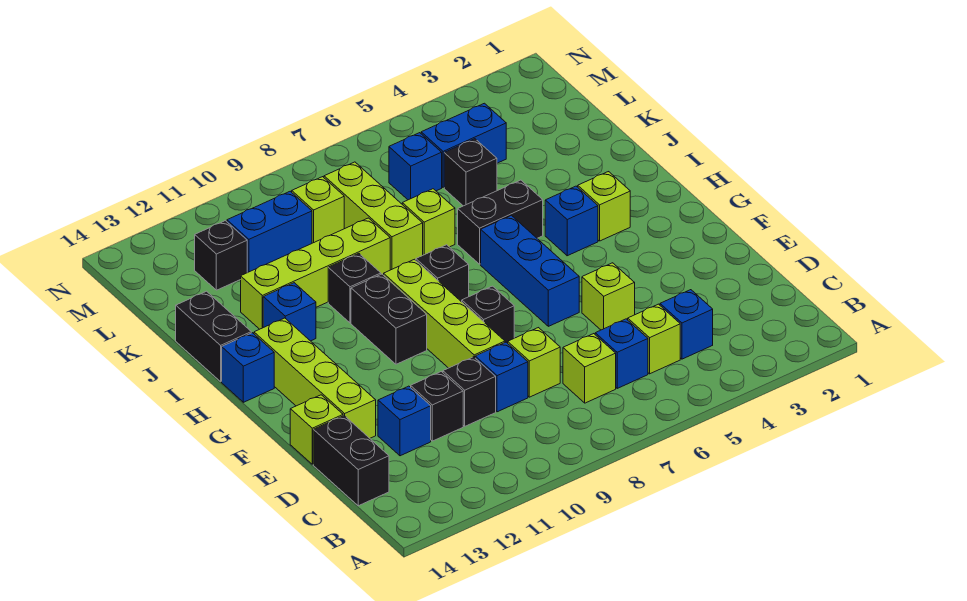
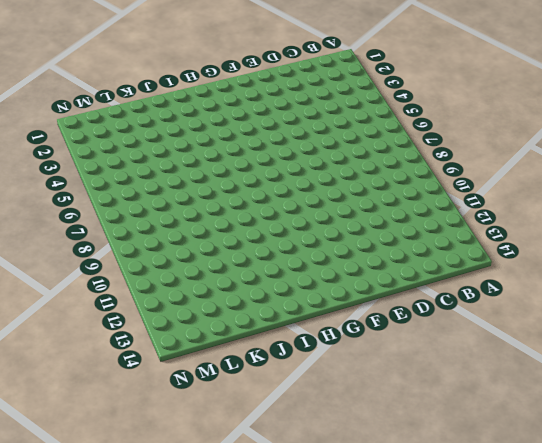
none -> blue brick C4 level 1
none -> lime brick C5 level 1
none -> blue brick C6 level 1
none -> lime brick C7 level 1

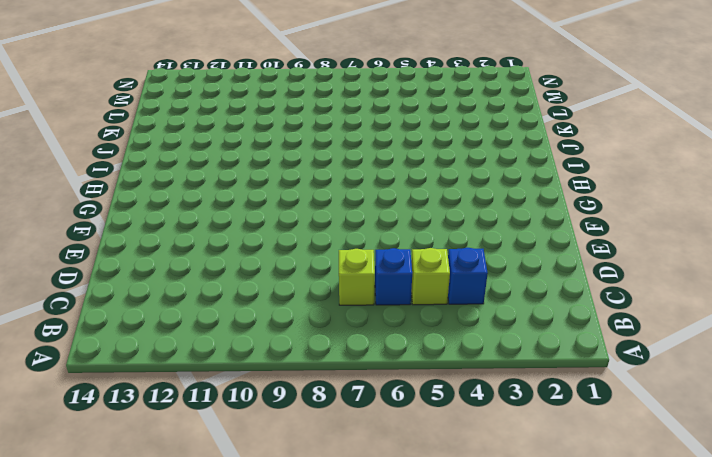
none -> black brick C14:D14 level 1
none -> lime brick D8 level 1
none -> blue brick D9 level 1
none -> black brick D10 level 1

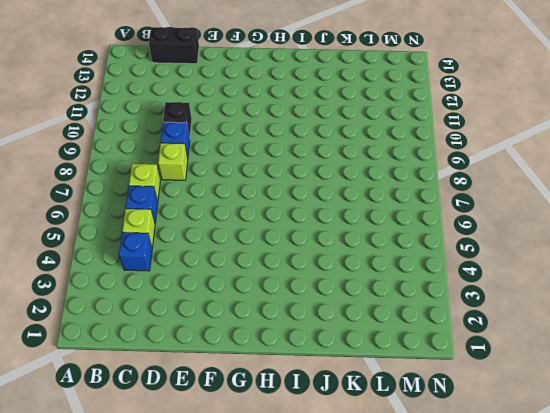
none -> black brick D11 level 1
none -> blue brick D12 level 1
none -> lime brick E5 level 1
none -> lime brick E9:H9 level 1

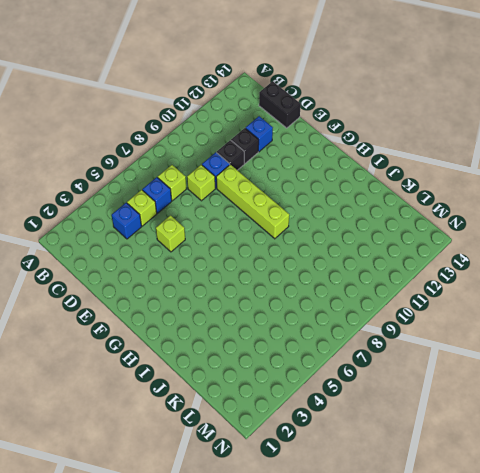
none -> lime brick E13:H13 level 1
none -> lime brick E14 level 1
none -> blue brick F6:H6 level 1
none -> black brick F8 level 1

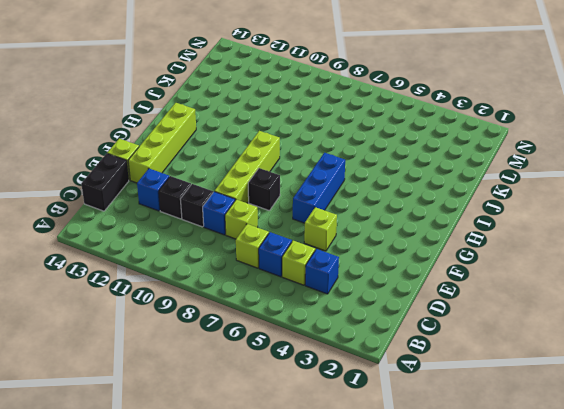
none -> black brick G10:H10 level 1
none -> lime brick H3 level 1
none -> blue brick H4 level 1
none -> black brick H8 level 1

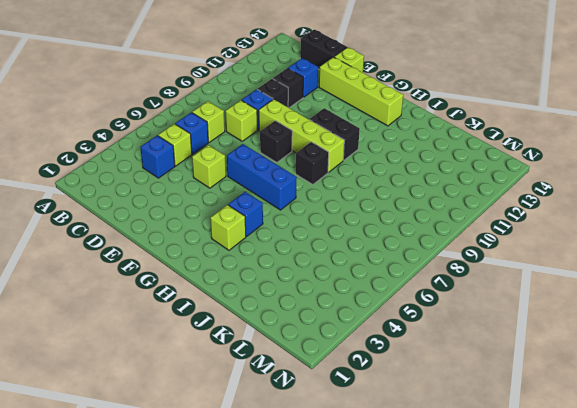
none -> blue brick H14 level 1
none -> black brick I5:I6 level 1
none -> black brick I10 level 1
none -> blue brick I12 level 1

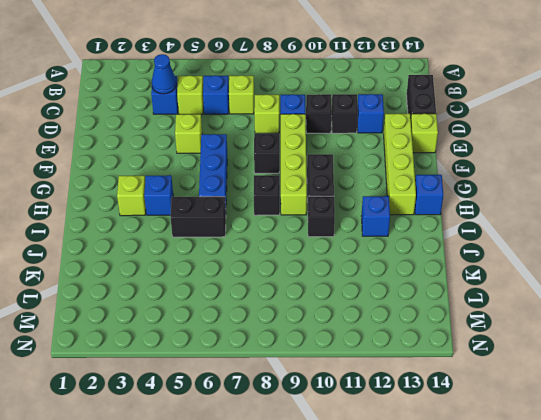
blue cone C4 level 2 -> none
none -> black brick I14:J14 level 1
none -> lime brick J7 level 1
none -> lime brick J8:L8 level 1
none -> lime brick J9:J12 level 1

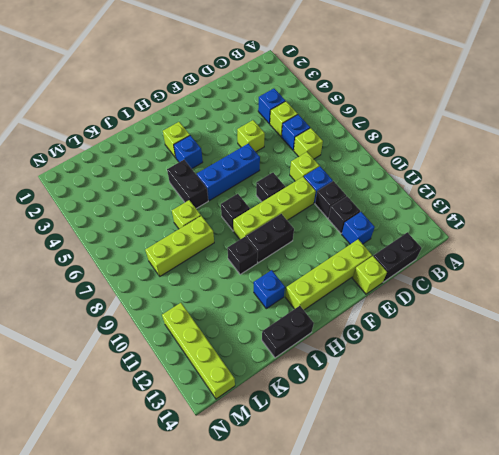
lime brick M11:M14 level 1 -> lime brick J9:J12 level 1
none -> blue brick H14 level 1
none -> black brick K5 level 1
none -> blue brick L4:L5 level 1
none -> blue brick L6 level 1

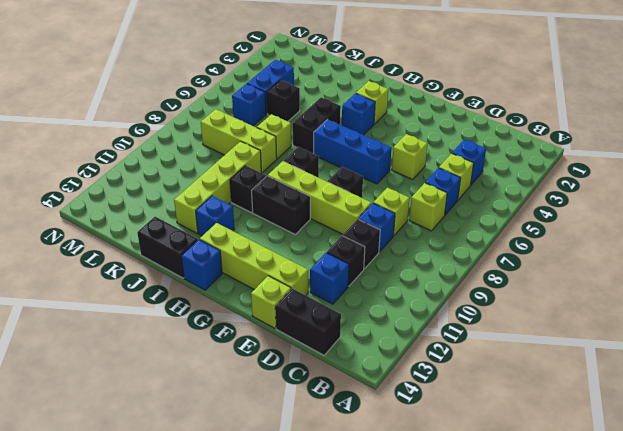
none -> lime brick L9 level 1
none -> blue brick L10:L11 level 1
none -> black brick L12 level 1

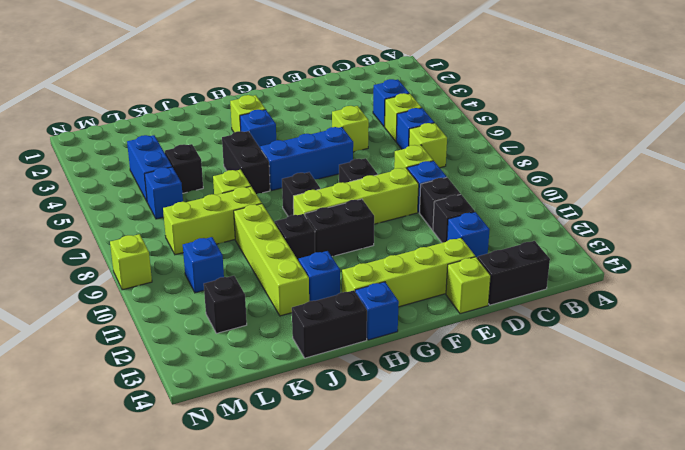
blue brick L10 level 1 -> blue brick L10:L11 level 1
lime brick N9 level 1 -> lime brick L9 level 1

